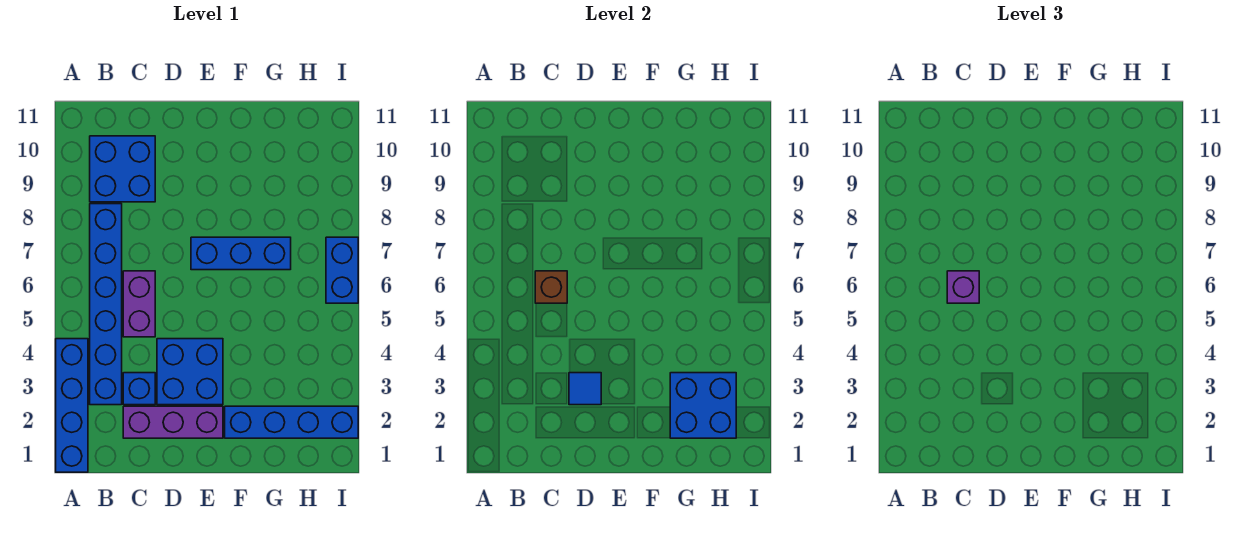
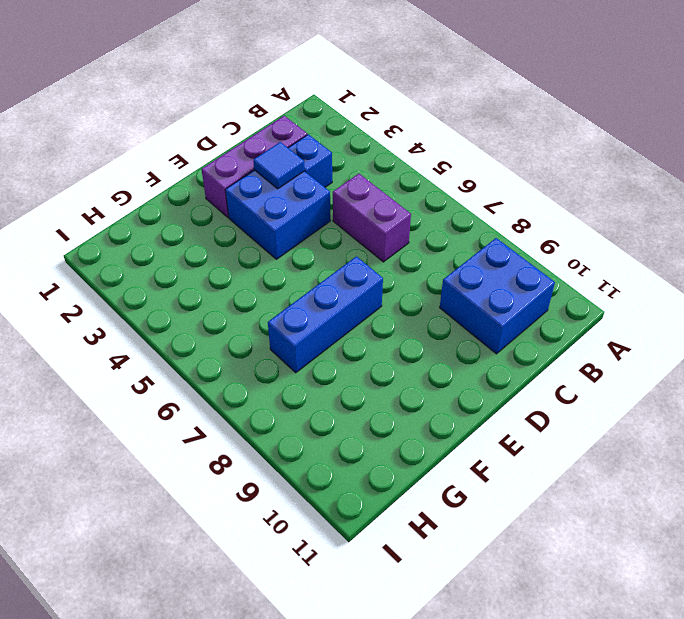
none -> blue brick A1:A4 level 1
none -> blue brick B3:B8 level 1
none -> blue brick F2:I2 level 1

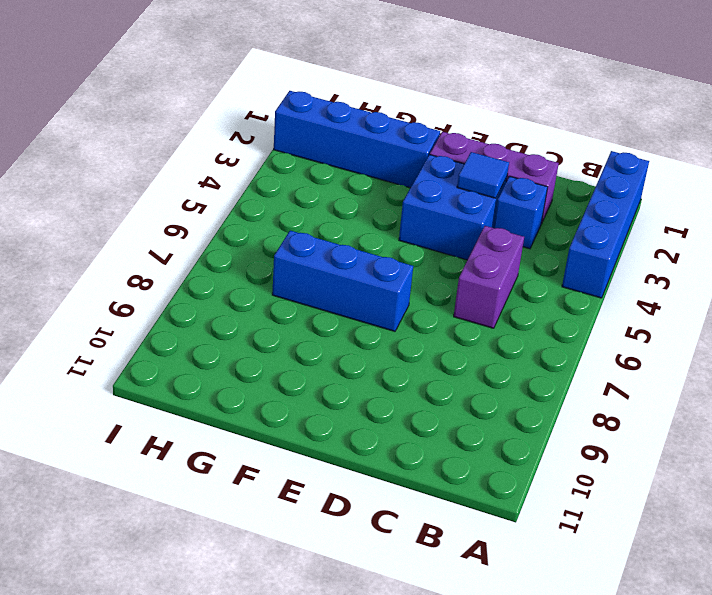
none -> blue brick B3:B8 level 1
none -> blue brick B9:C10 level 1
none -> blue brick I6:I7 level 1

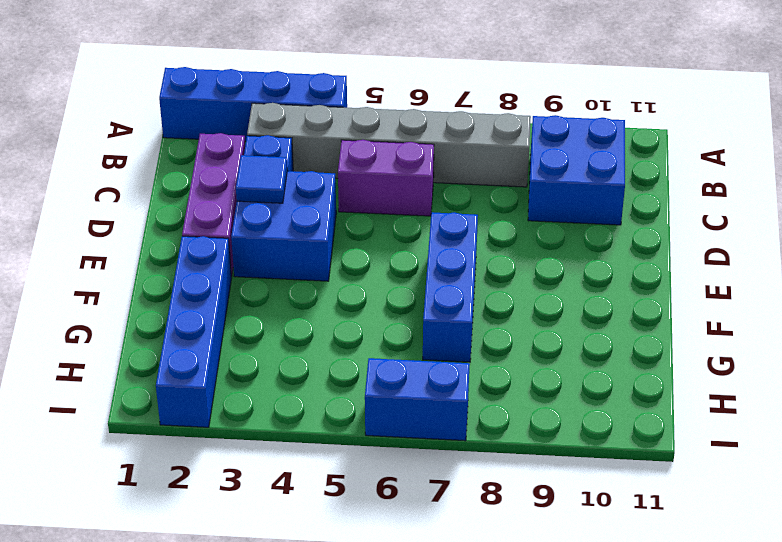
grey brick B3:B8 level 1 -> blue brick B3:B8 level 1
none -> brown brick C6 level 2
none -> blue brick G2:H3 level 2
none -> purple brick C6 level 3

